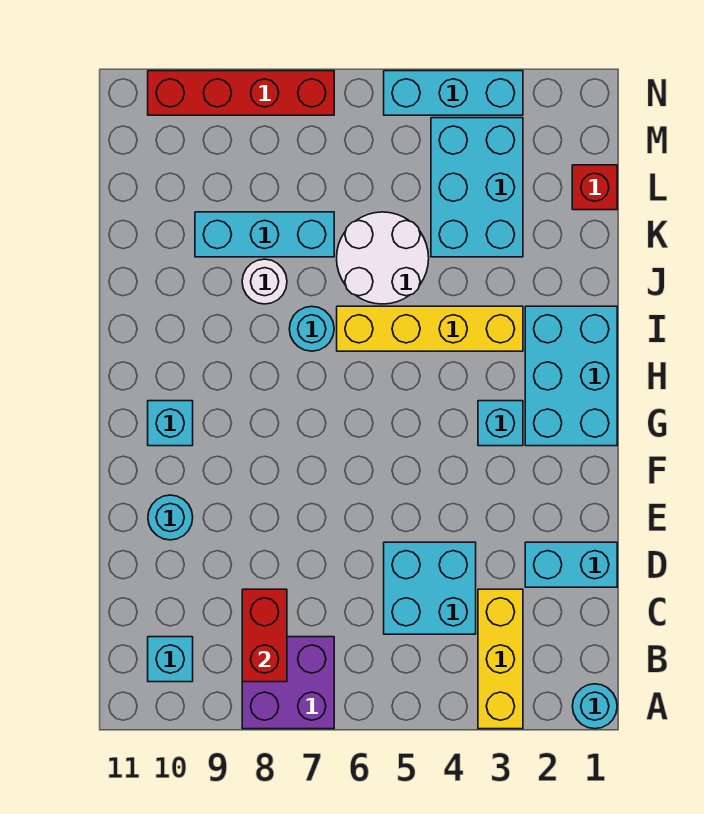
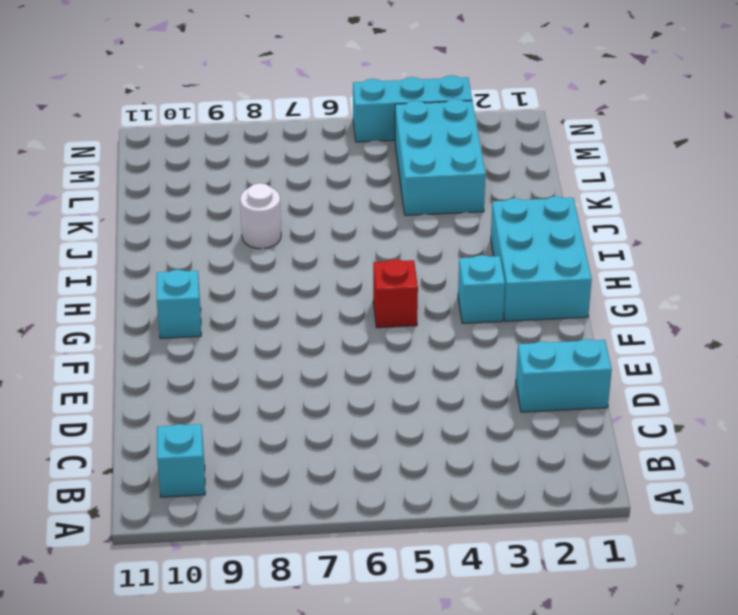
red brick G5 level 1 -> red brick L1 level 1
none -> cyan round brick A1 level 1
none -> yellow brick A3:C3 level 1
none -> purple brick A7:B8 level 1

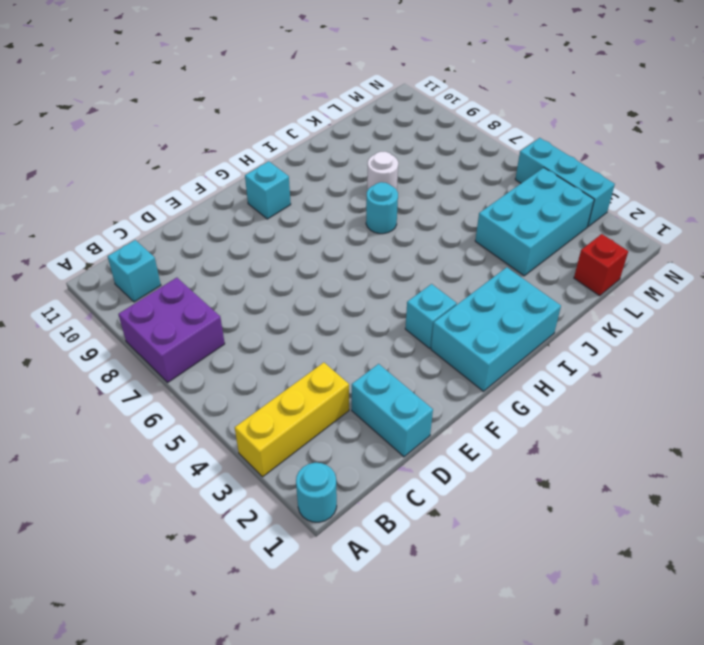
none -> cyan brick C4:D5 level 1
none -> cyan round brick E10 level 1
none -> yellow brick I3:I6 level 1

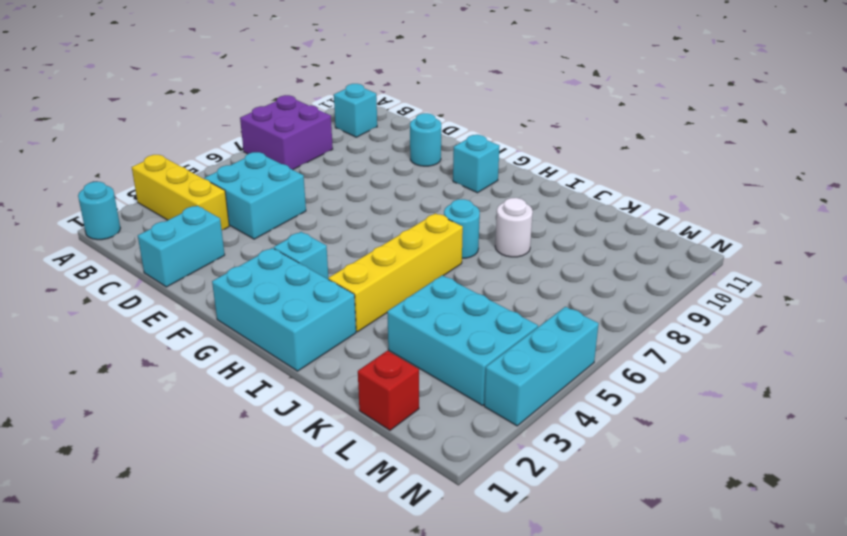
none -> white round brick J5:K6 level 1
none -> cyan brick K7:K9 level 1
none -> red brick N7:N10 level 1

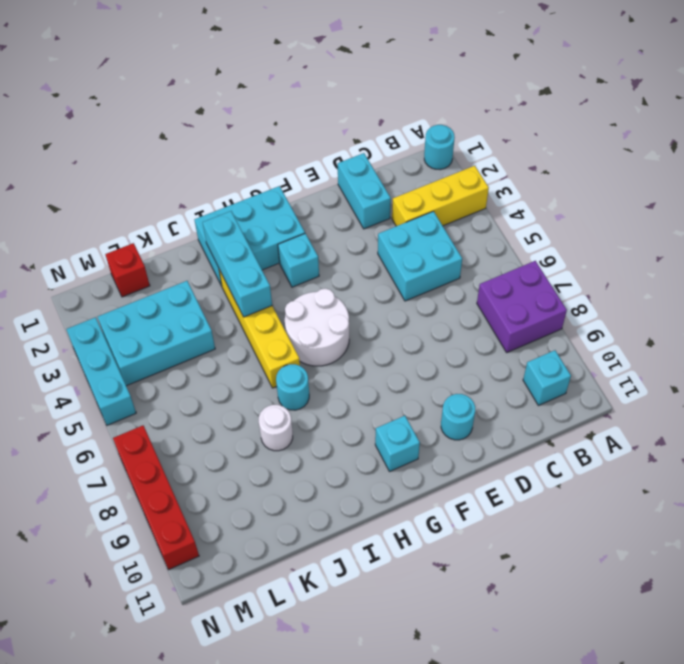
white round brick G5:H6 level 1 -> white round brick J5:K6 level 1
cyan brick I2:I4 level 2 -> cyan brick K7:K9 level 1
none -> red brick B8:C8 level 2

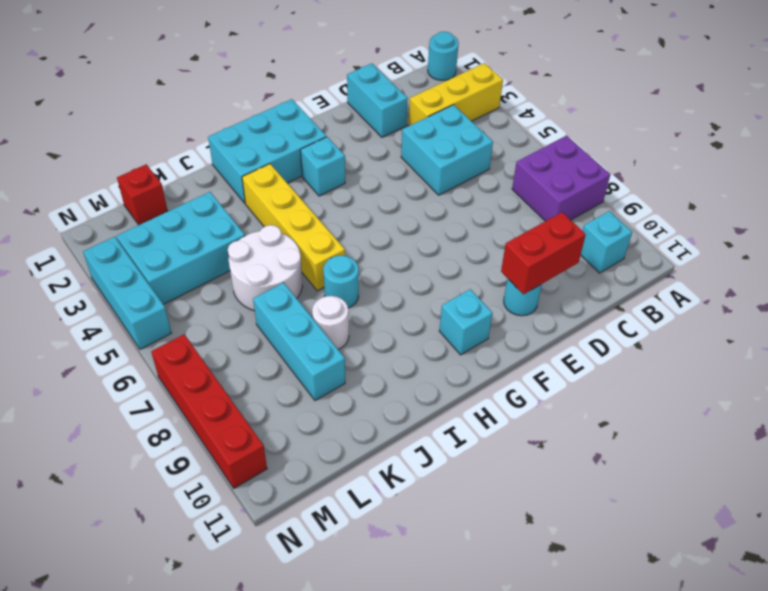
red brick D10:E10 level 2 -> red brick B8:C8 level 2

